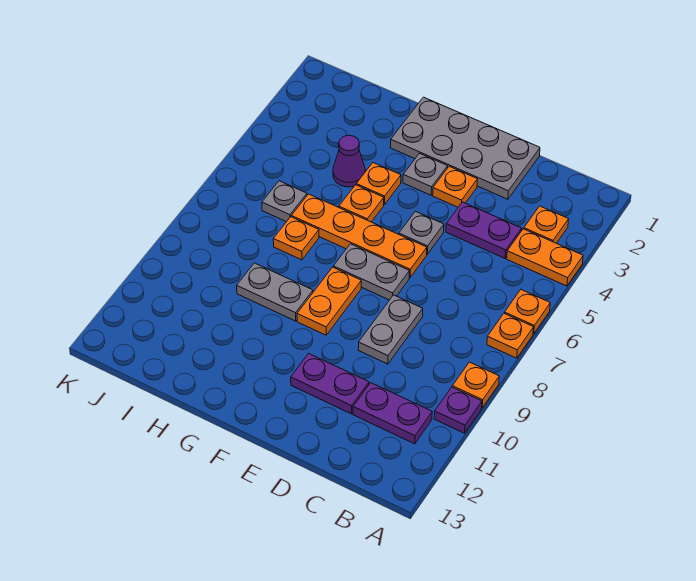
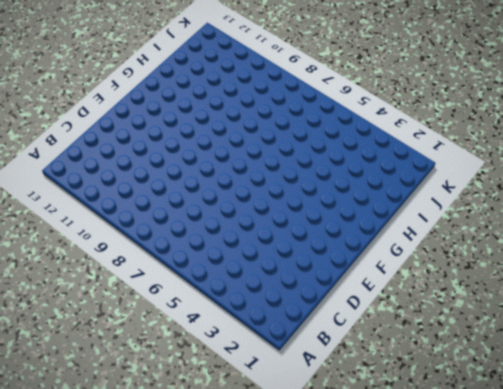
none -> orange plate A4:B4 level 1
none -> orange plate A6 level 1
none -> orange plate A7 level 1

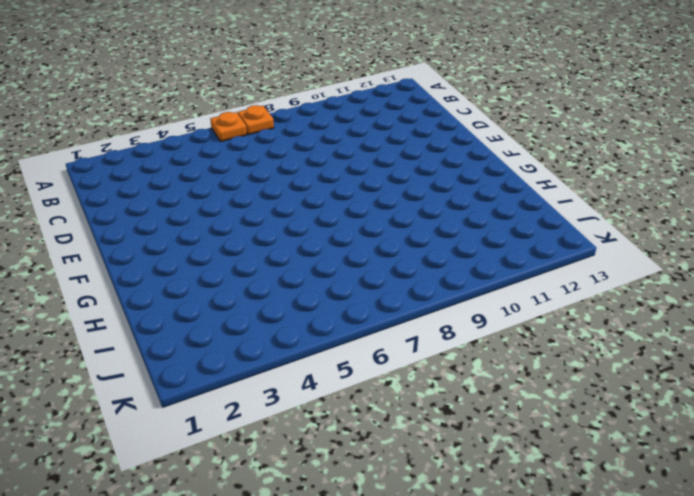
none -> orange plate A4:B4 level 1
none -> orange plate A9 level 1
none -> purple plate A10 level 1

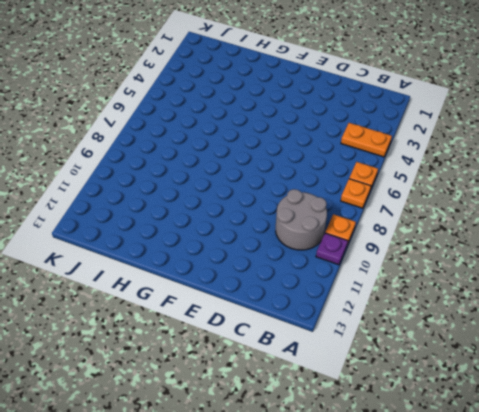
grey round brick B9:C10 level 1 -> none
none -> orange plate B3 level 1
none -> purple plate B11:C11 level 1
none -> purple plate C4:D4 level 1

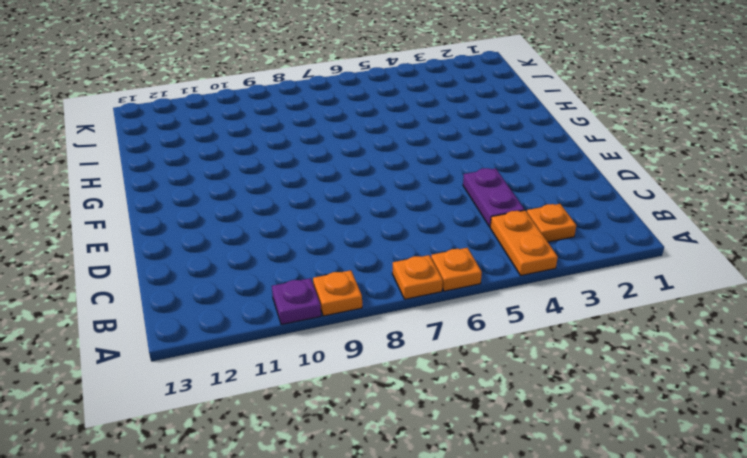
none -> purple plate B11:C11 level 1
none -> grey plate D1:G2 level 1
none -> grey plate D8:D9 level 1

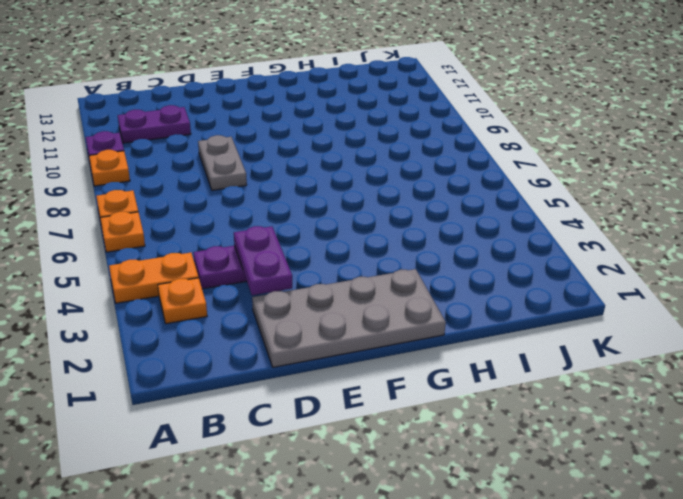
purple plate D3:D4 level 2 -> purple plate D11:E11 level 1
none -> orange plate E3 level 1
none -> grey plate E5 level 1
none -> orange plate E6:H6 level 1

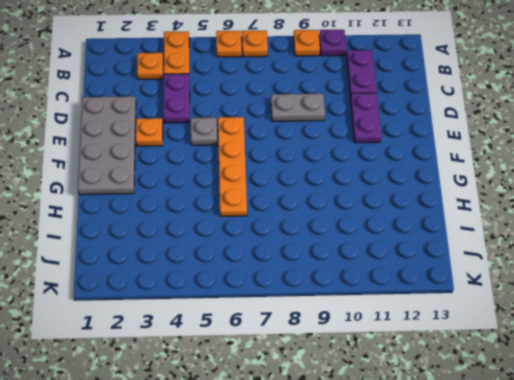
none -> grey plate E7:F7 level 1
none -> grey plate F3 level 1
none -> orange plate F8:F9 level 1

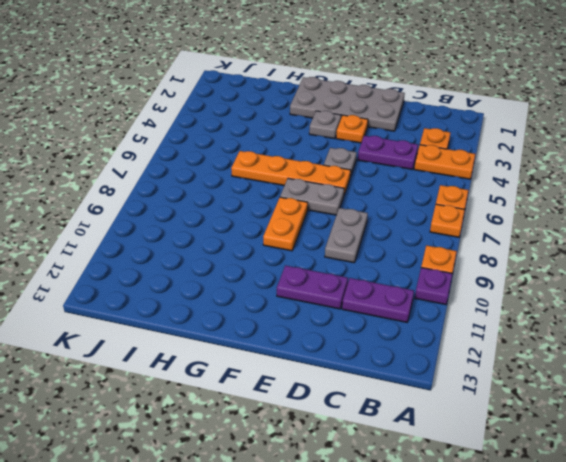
none -> orange plate G4 level 1
none -> orange plate G5 level 1
none -> grey plate G9:H9 level 1

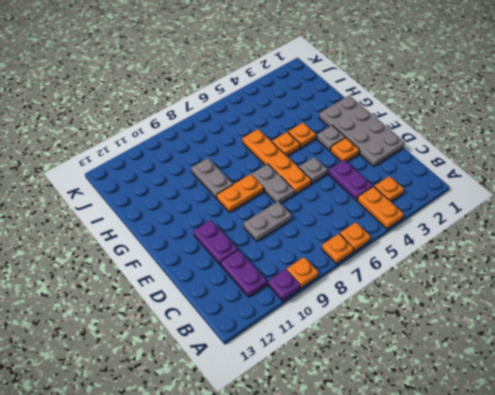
none -> purple cone H4 level 1
none -> orange plate H7 level 1
none -> grey plate I6 level 1

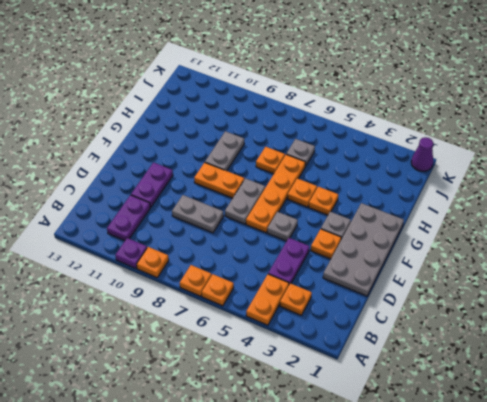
purple cone K1 level 1 -> purple cone H4 level 1

